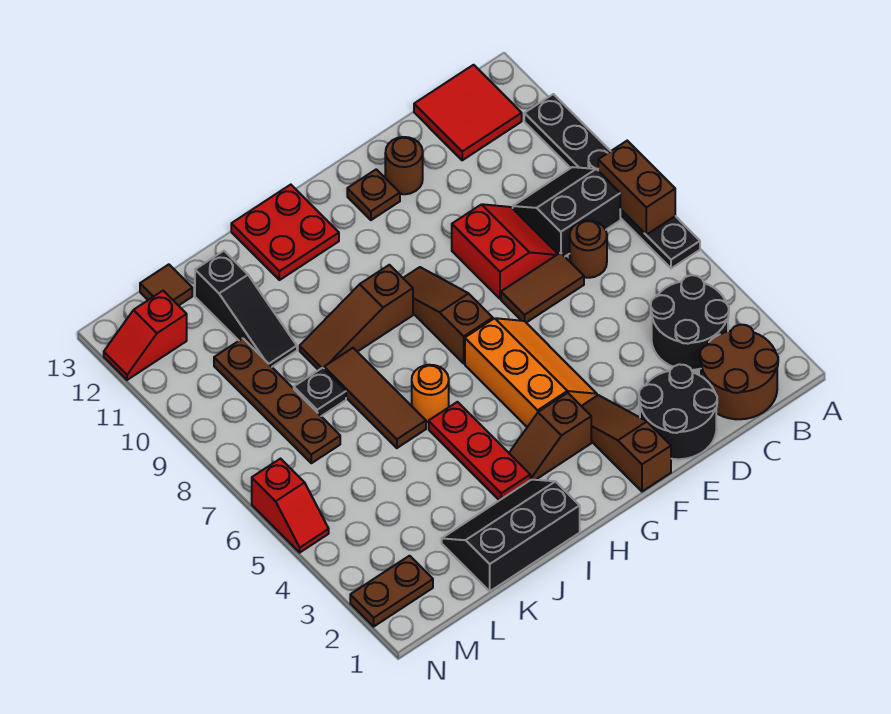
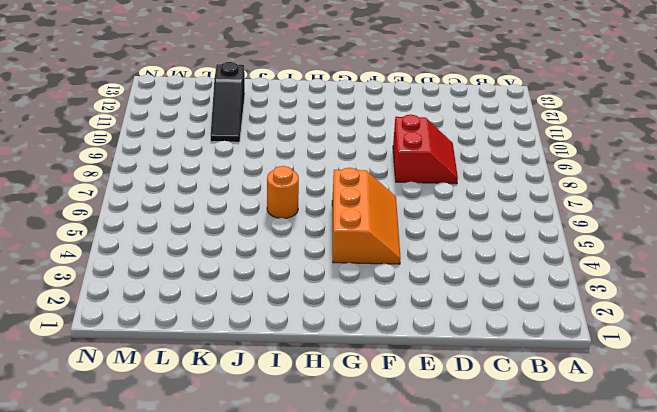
none -> black plate A6:A11 level 1
none -> brown round brick B1:C2 level 1
none -> black round brick B3:C4 level 1

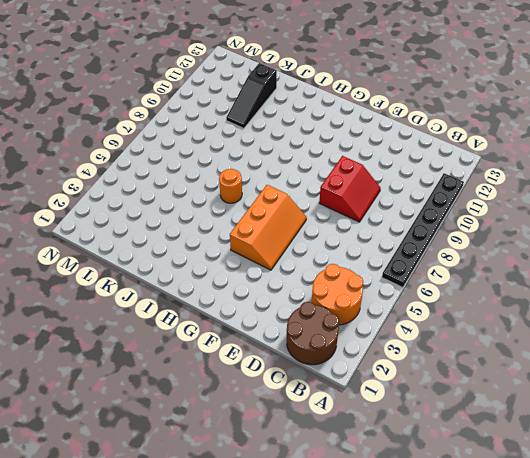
orange round brick B3:C4 level 1 -> black round brick B3:C4 level 1
none -> black slope B8:C9 level 1 top 8
none -> red tile B12:C13 level 1
none -> brown round brick C7 level 1

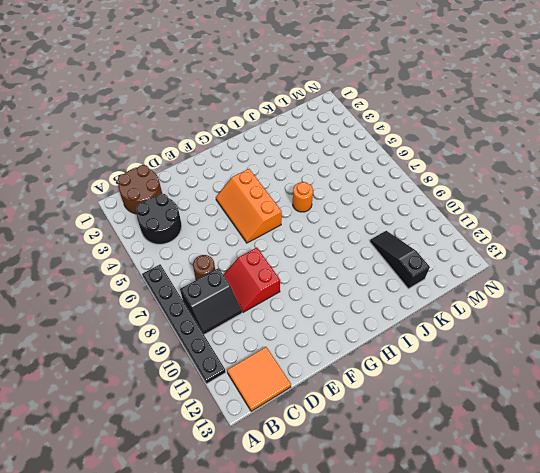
orange tile B12:C13 level 1 -> red tile B12:C13 level 1
none -> black round brick D1:E2 level 1
none -> brown tile D7:E7 level 1
none -> brown round brick E12 level 1

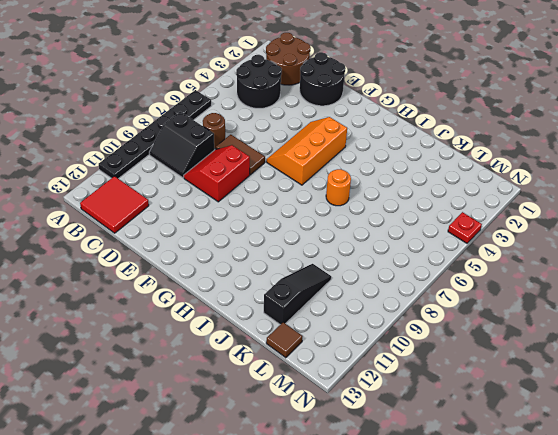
red plate N4 level 1 -> none
none -> brown round brick E12 level 1
none -> brown slope F1:F3 level 1 top 1
none -> brown plate F12 level 1

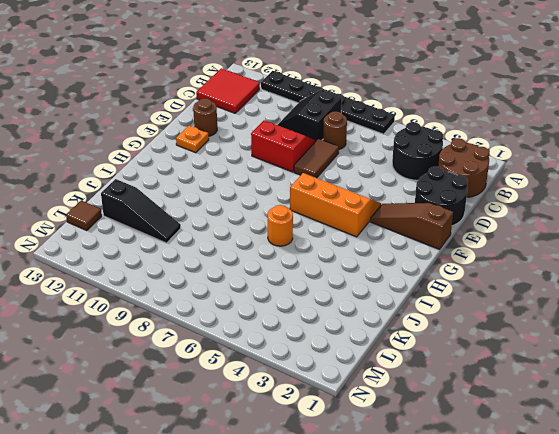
orange plate F12 level 1 -> brown plate F12 level 1
none -> brown slope G3:H3 level 1 top G
none -> brown slope G7:G9 level 1 top 7
none -> brown slope H9:J9 level 1 top H

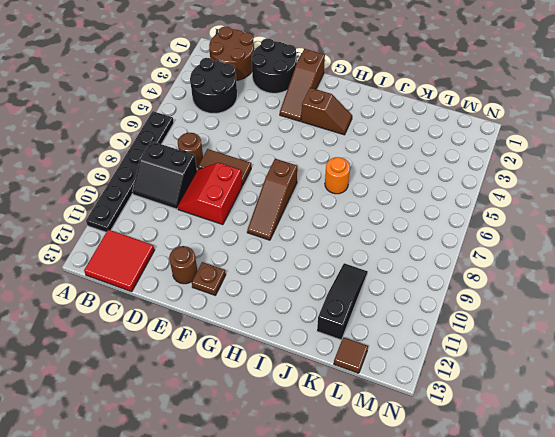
none -> orange slope F4:G6 level 1 top G
none -> brown slope H9:J9 level 1 top H
none -> red plate H12:I13 level 1

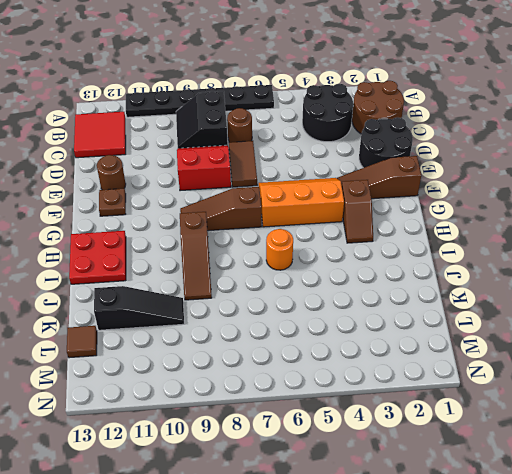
none -> black slope I1:K2 level 1 top 1
none -> red plate I3:I5 level 1
none -> brown tile J6:J8 level 1

